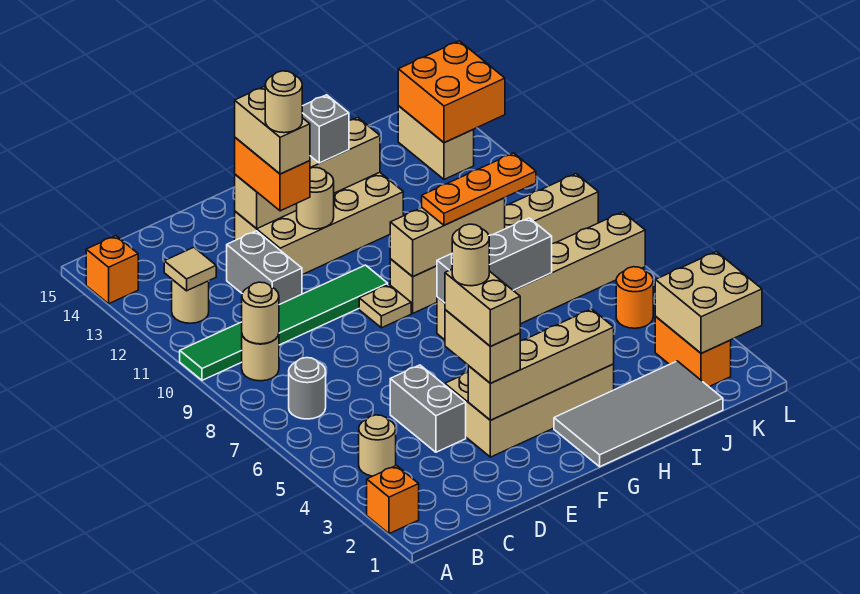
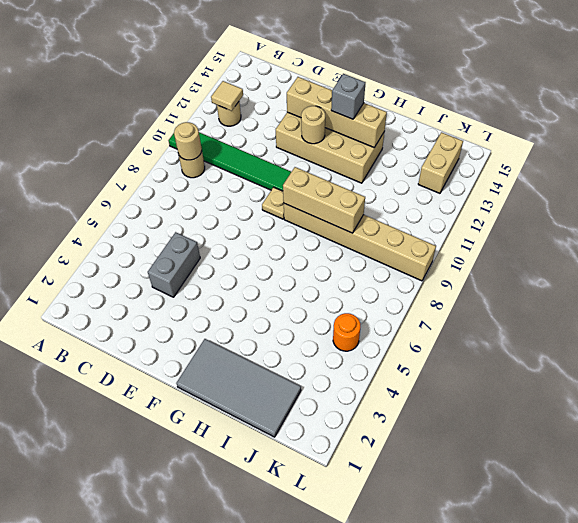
none -> orange brick A2 level 1
none -> orange brick A14 level 1
none -> tan round brick B4 level 1
none -> grey round brick B7 level 1

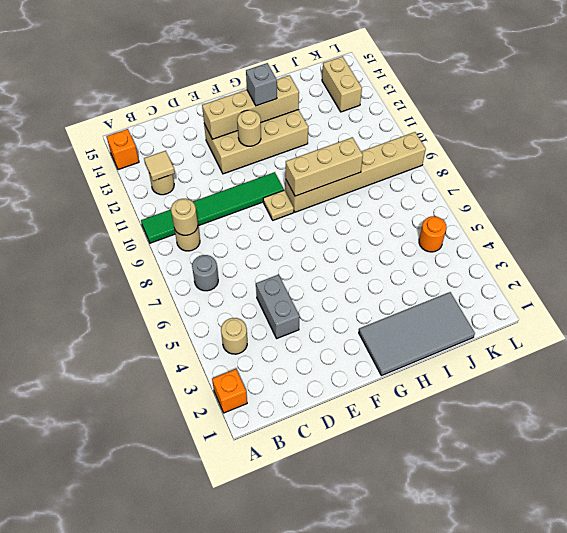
none -> grey brick D11:D12 level 1
none -> tan brick E3:H4 level 1
none -> tan brick G7:L7 level 1
none -> orange brick K2:K3 level 1

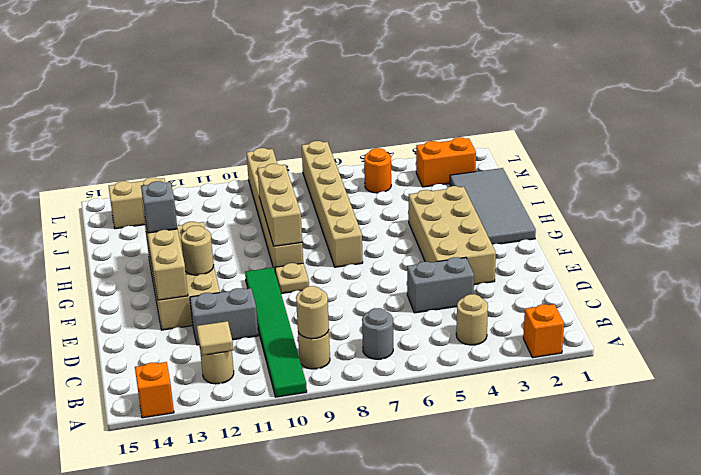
none -> tan brick E3:H3 level 2
none -> grey brick G7:I7 level 2
none -> tan brick K2:L3 level 2
none -> orange brick K13:L14 level 2

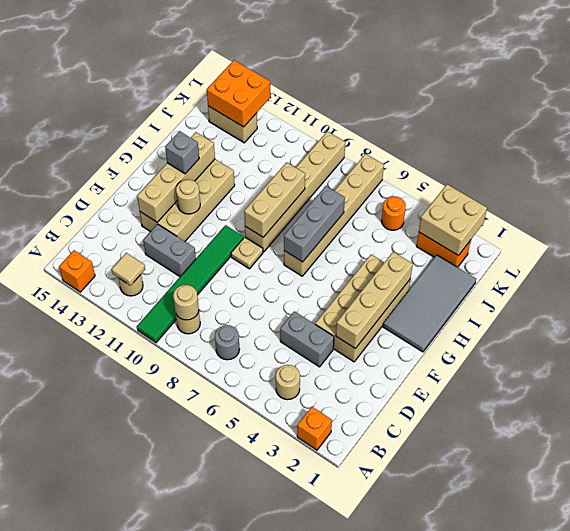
none -> tan brick E3:E4 level 3
none -> orange brick E12:E13 level 3
none -> orange plate H9:J9 level 3
none -> tan brick E3:E4 level 4

